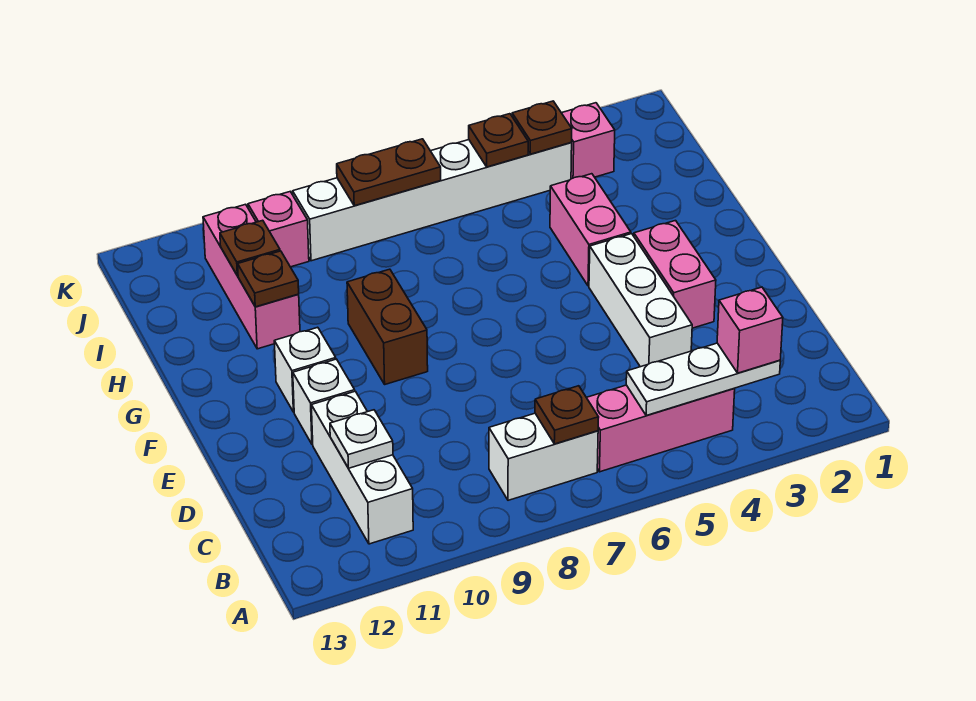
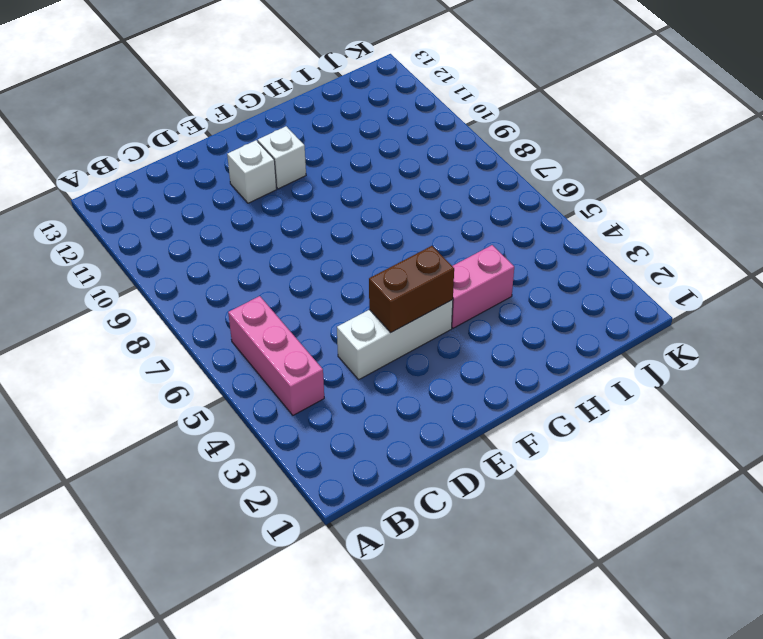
brown brick E4:F4 level 2 -> brown brick F9:G9 level 1
none -> white brick B7:B8 level 1
none -> white brick B11:D11 level 1
none -> pink brick E3:F3 level 1

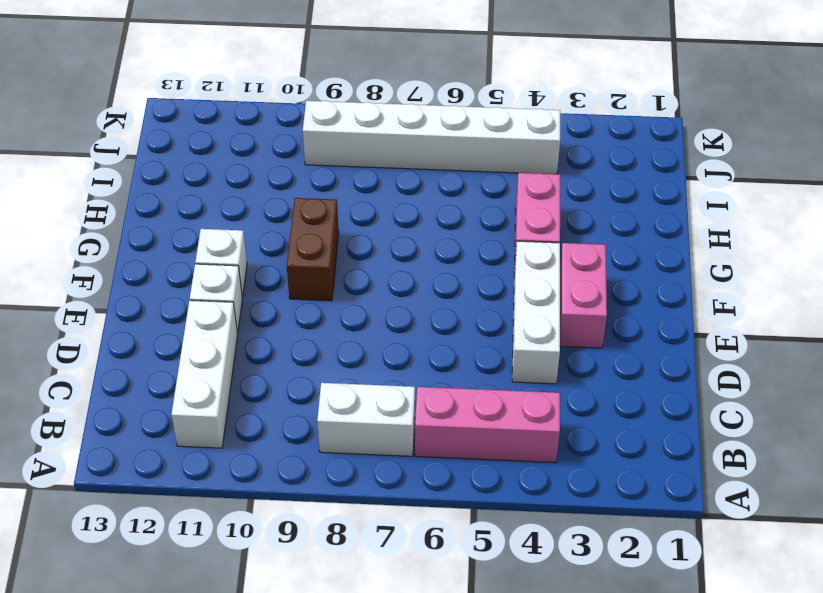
none -> pink brick H11:J11 level 1
none -> pink brick J3 level 1
none -> pink brick J10 level 1

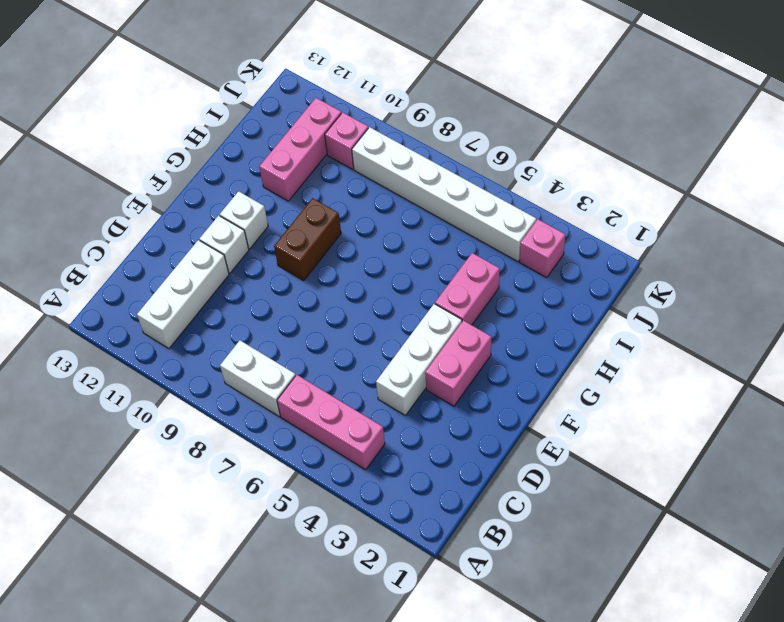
none -> white plate B3:B5 level 2
none -> brown plate B7 level 2
none -> white plate C11 level 2

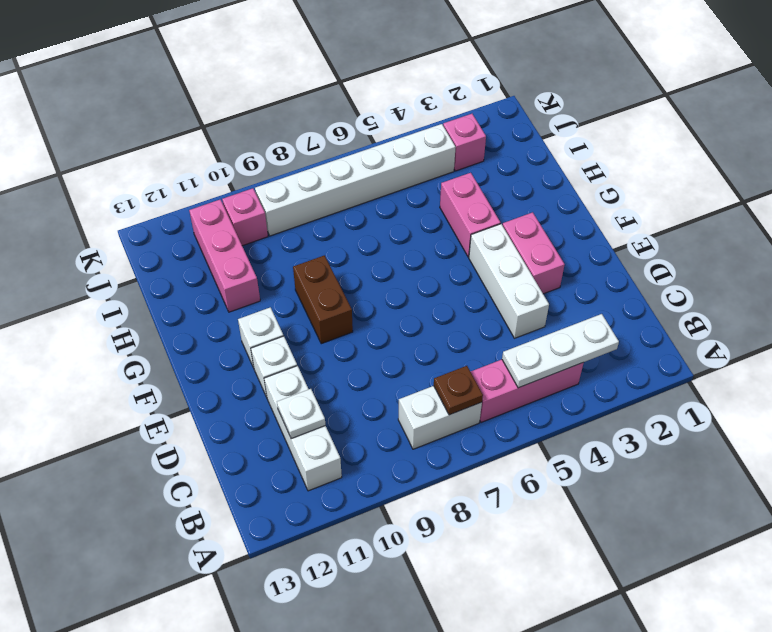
none -> brown plate H11 level 2
none -> brown plate I11 level 2
none -> brown plate J4 level 2

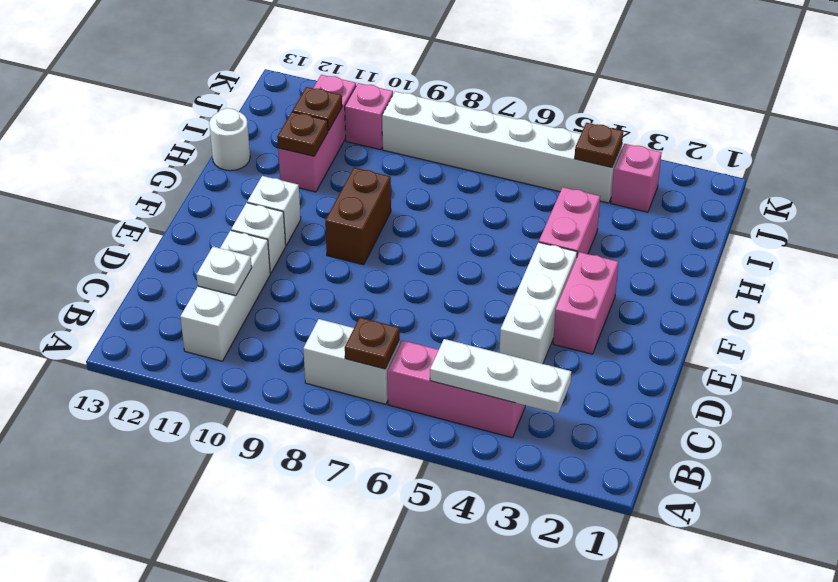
white round brick H13 level 1 -> none
none -> brown plate J5 level 2
none -> brown plate J7:J8 level 2
none -> pink brick B3 level 3

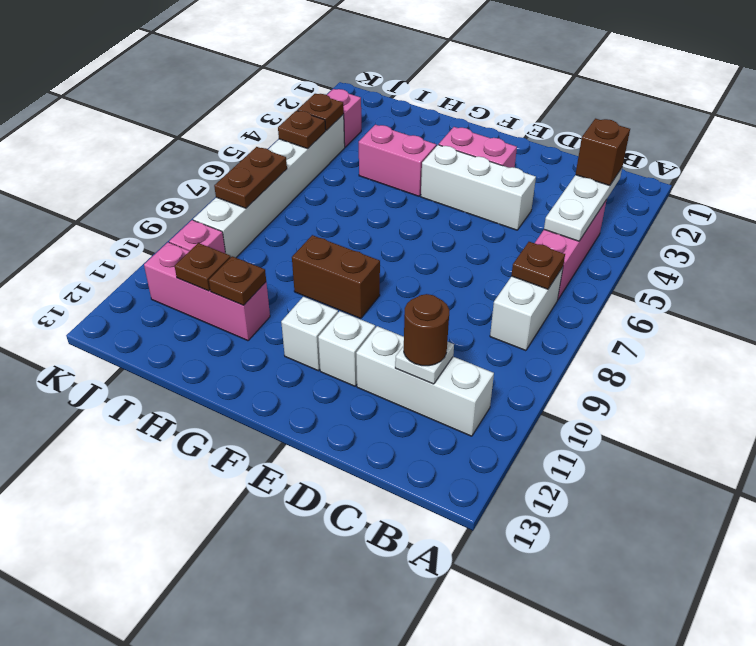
brown brick B3 level 3 -> pink brick B3 level 3
brown round brick C11 level 3 -> none

